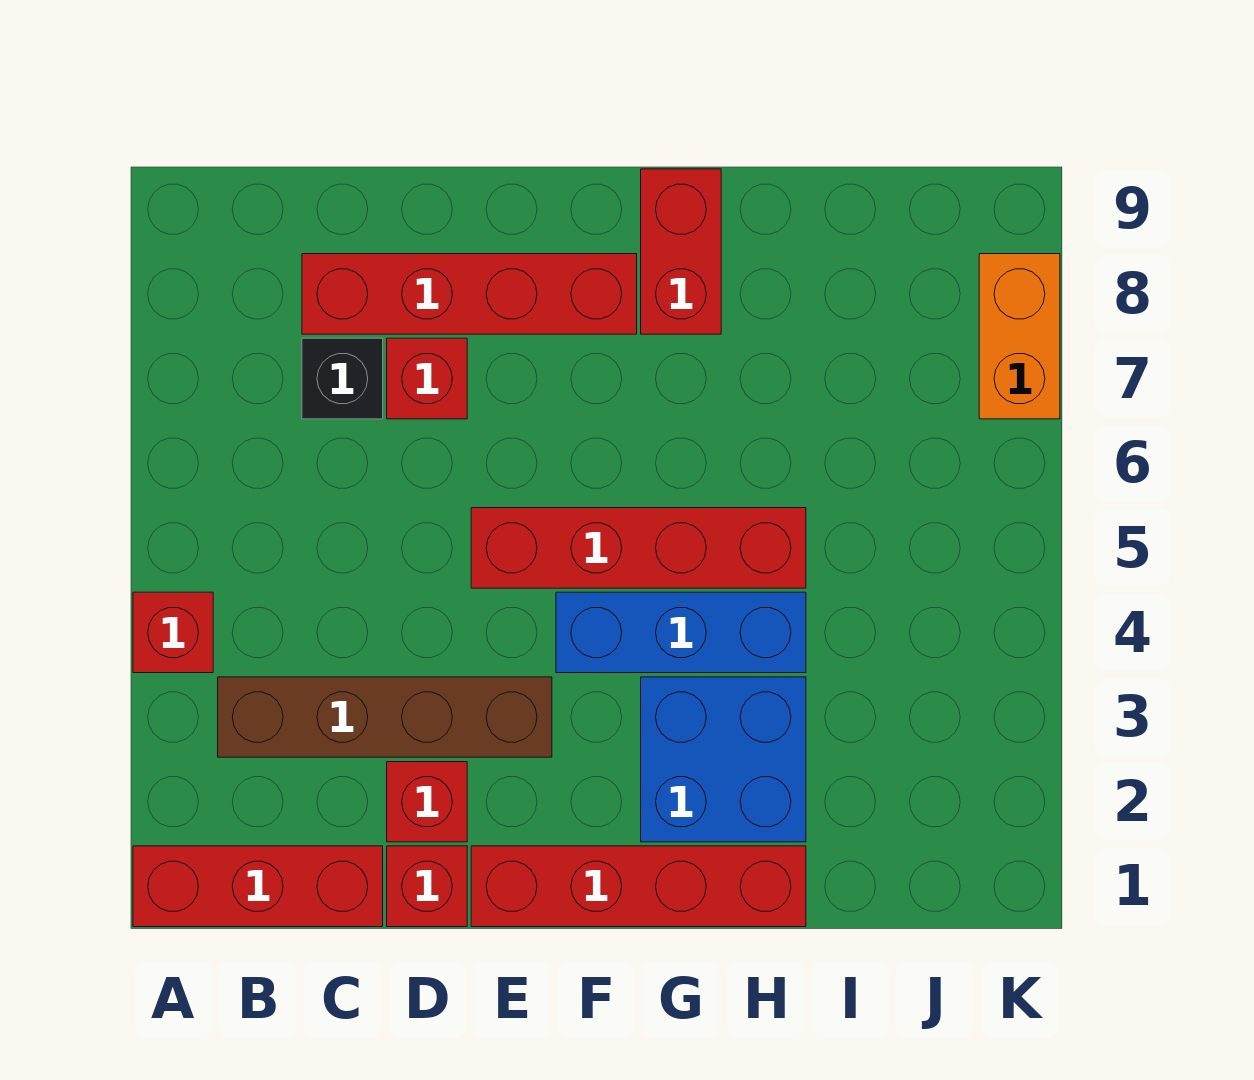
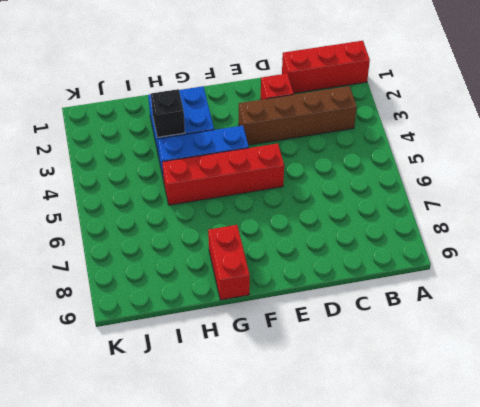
black brick H3 level 2 -> black brick C7 level 1
none -> red brick A4 level 1
none -> red brick C8:F8 level 1
none -> red brick D1 level 1

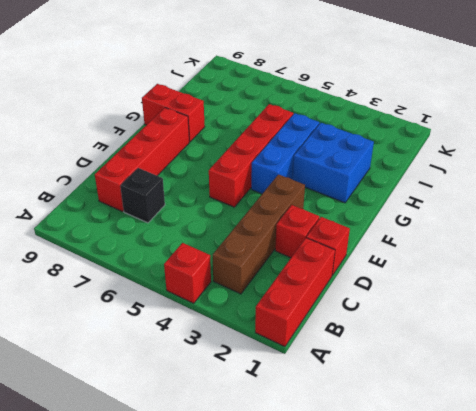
none -> red brick D7 level 1
none -> red brick E1:H1 level 1
none -> orange brick K7:K8 level 1

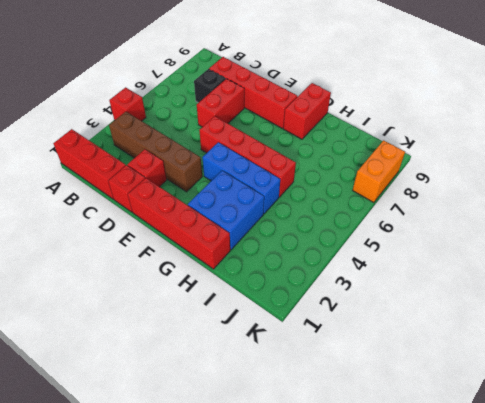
red brick D6:D7 level 1 -> red brick D7 level 1

